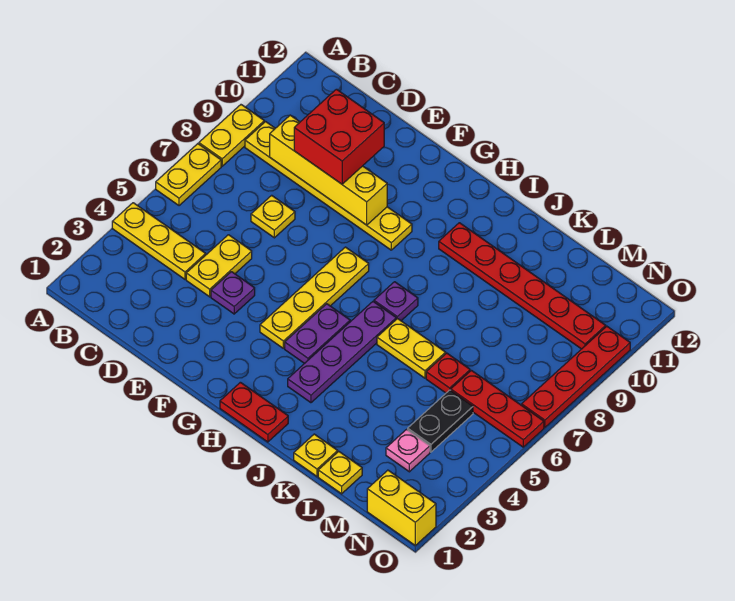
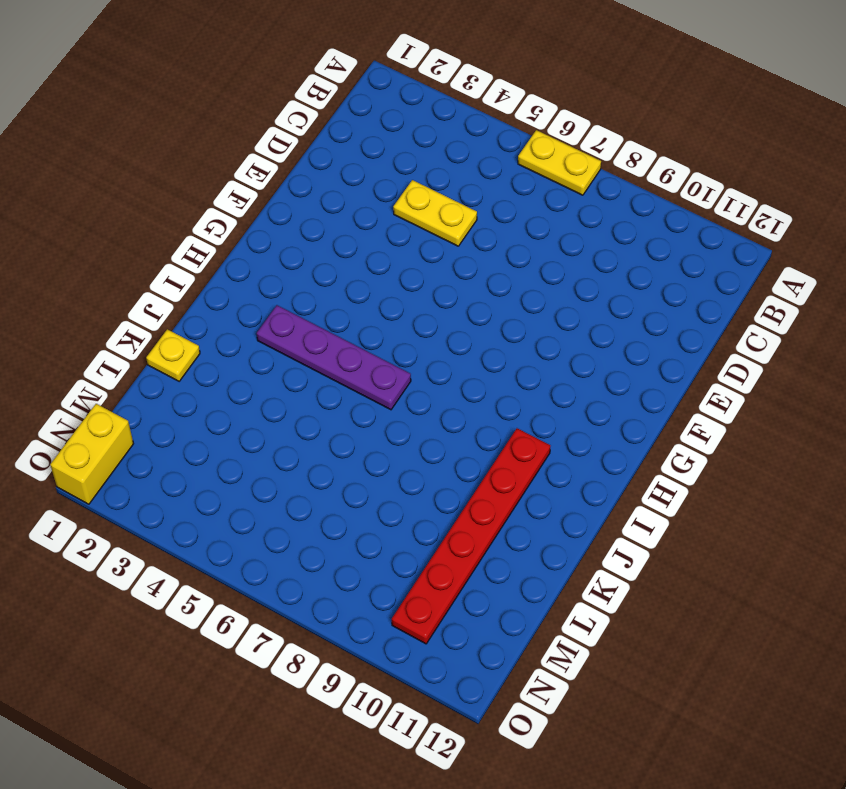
none -> yellow plate A4:C4 level 1
none -> yellow plate A8:A9 level 1
none -> yellow plate B9:G9 level 1

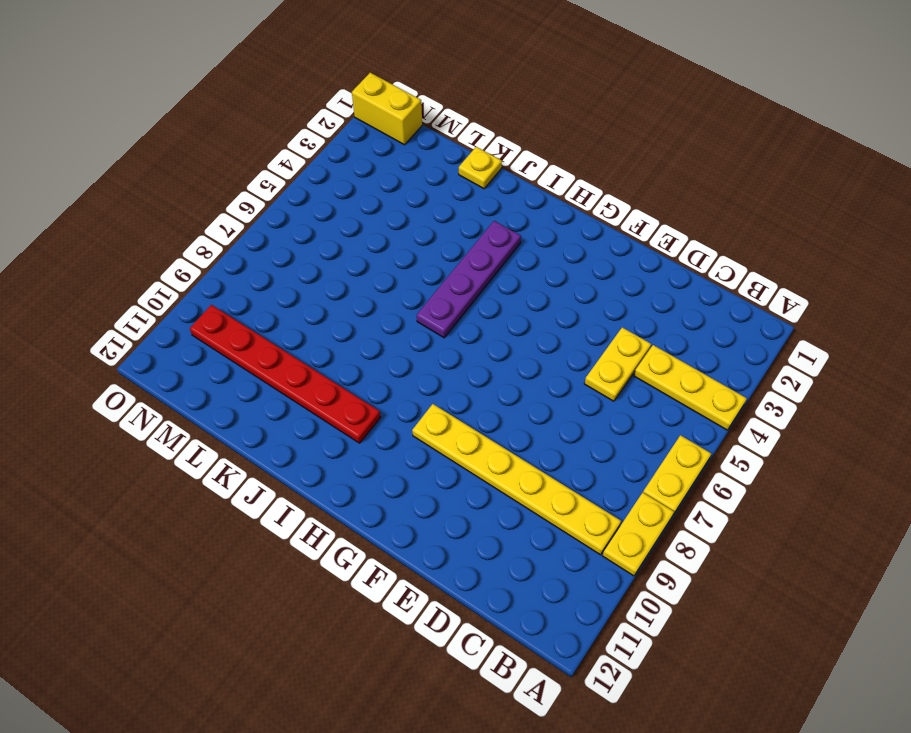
none -> yellow plate D7 level 1
none -> purple plate E4 level 1
none -> yellow plate G4:G7 level 1

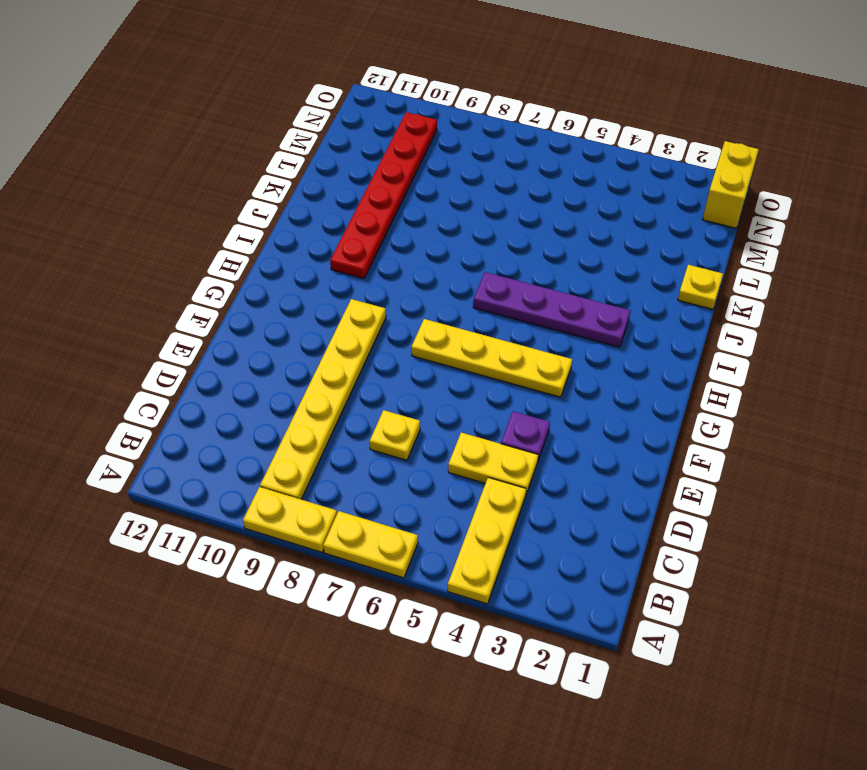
none -> red plate H1:I1 level 1
none -> purple plate H4:H5 level 1
none -> purple plate I7 level 1

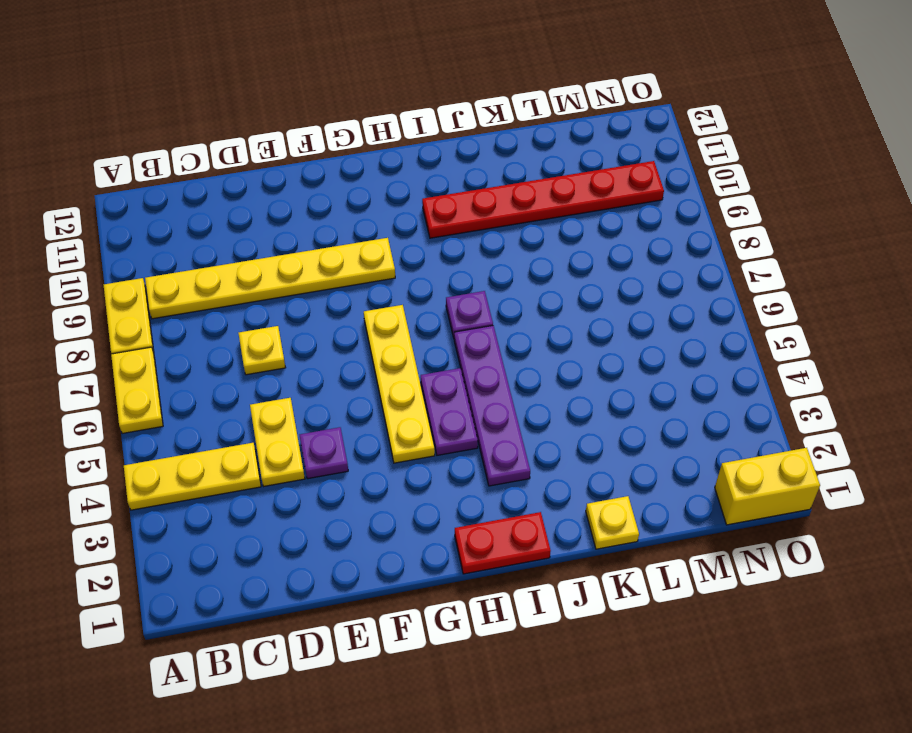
none -> yellow plate J6:K6 level 1
none -> yellow plate L1 level 1
none -> red plate L6 level 1

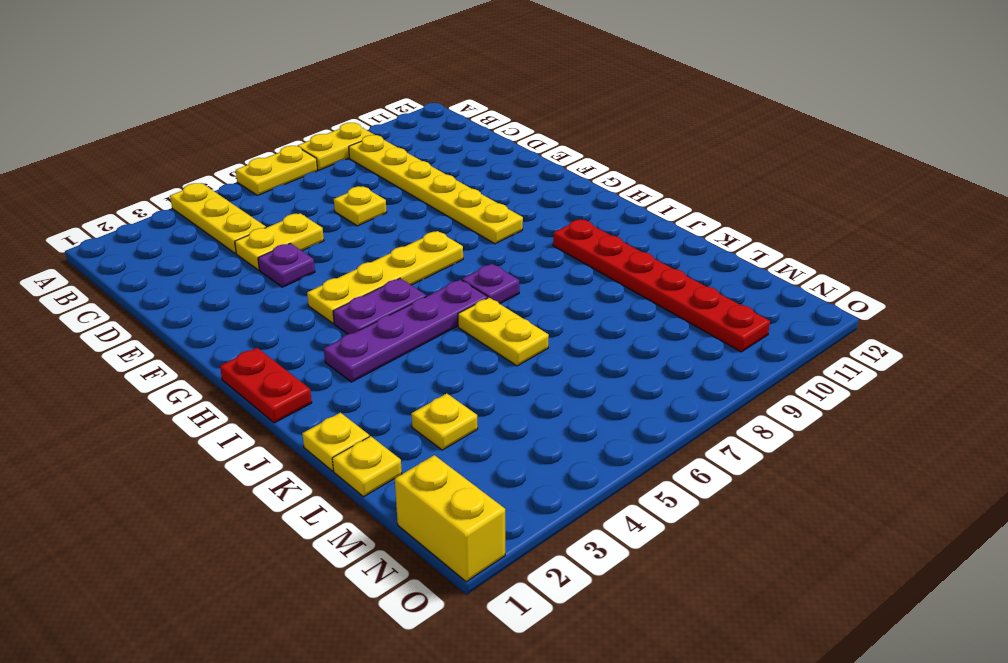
yellow plate L3 level 1 -> none
none -> red plate L6 level 1
none -> pink plate M3 level 1
none -> black plate M4:M5 level 1

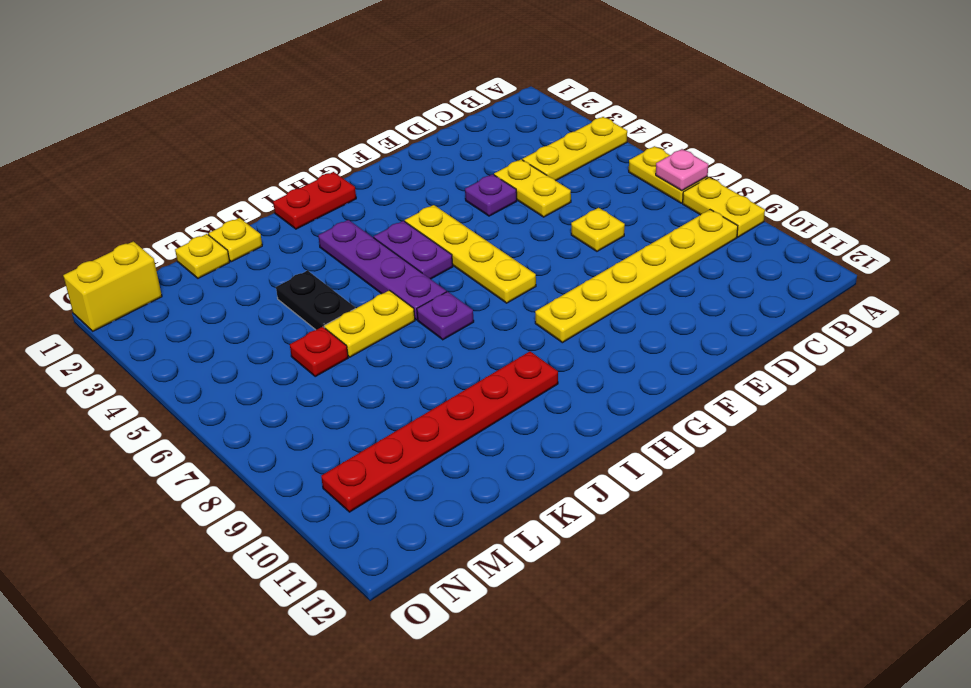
pink plate A7 level 2 -> pink plate M3 level 1
black plate K4:K5 level 1 -> black plate M4:M5 level 1
none -> red plate M6:O6 level 1
none -> red plate O7:O10 level 1
none -> yellow brick C9:F9 level 2

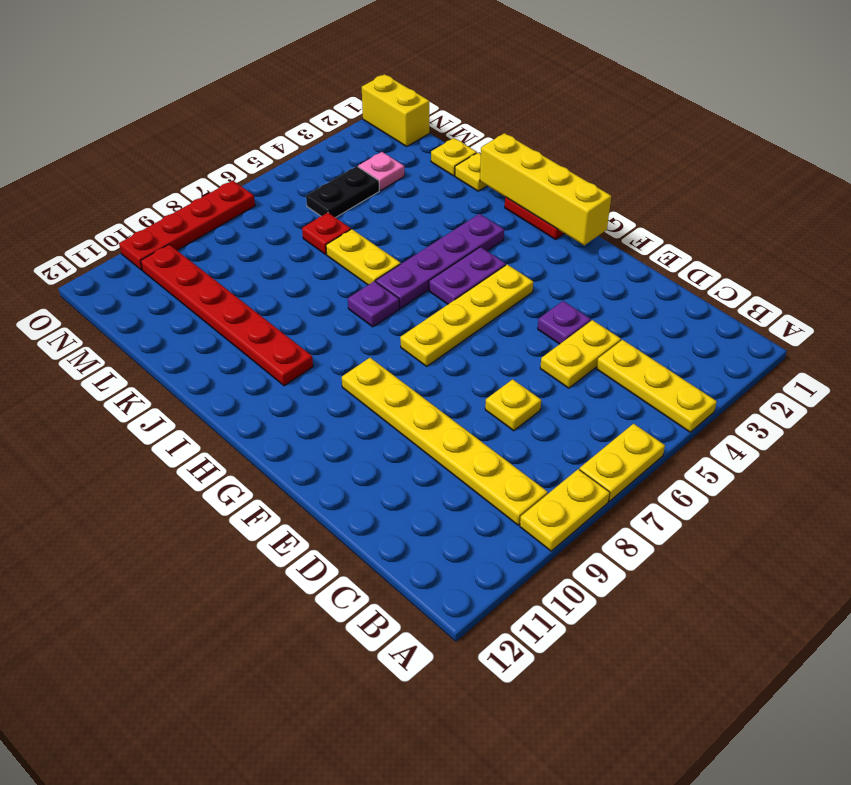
yellow brick G1:J1 level 2 -> yellow brick C9:F9 level 2
none -> red plate M6:O6 level 1
none -> red brick D9:E10 level 3

